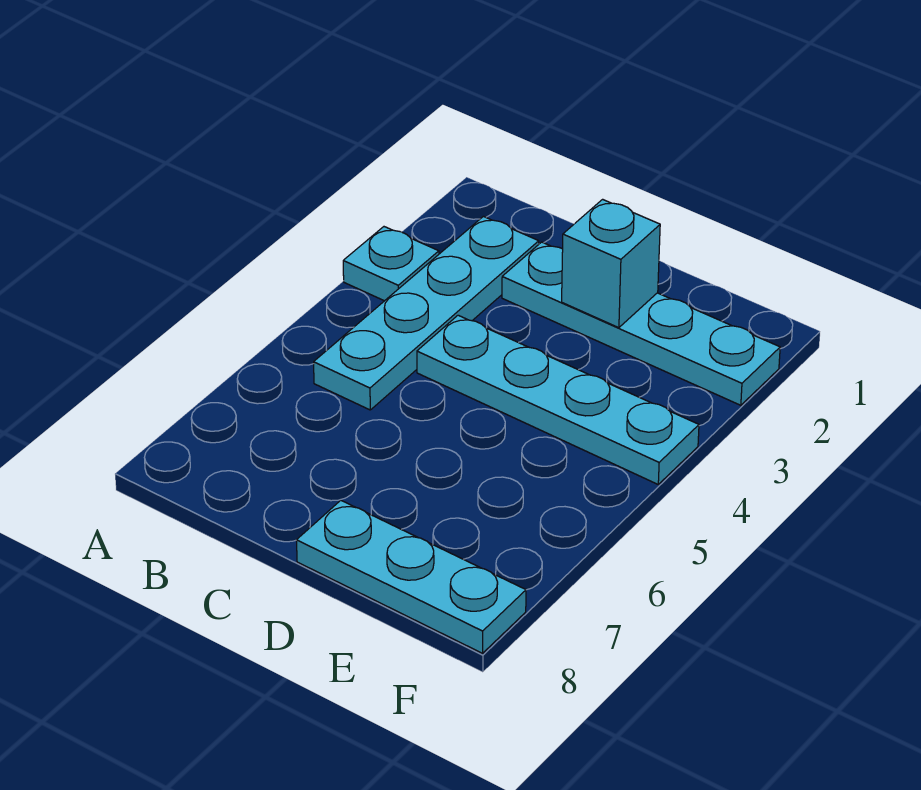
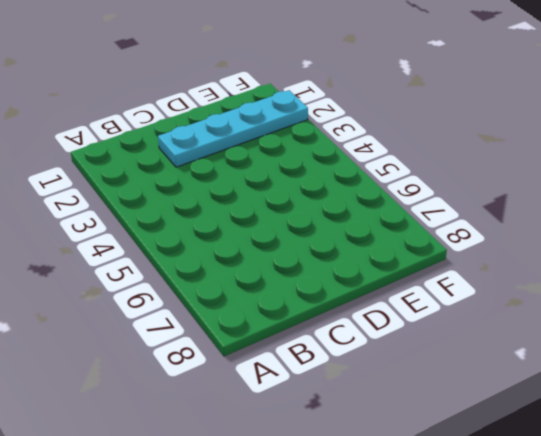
none -> cyan plate A3 level 1
none -> cyan plate B2:B5 level 1

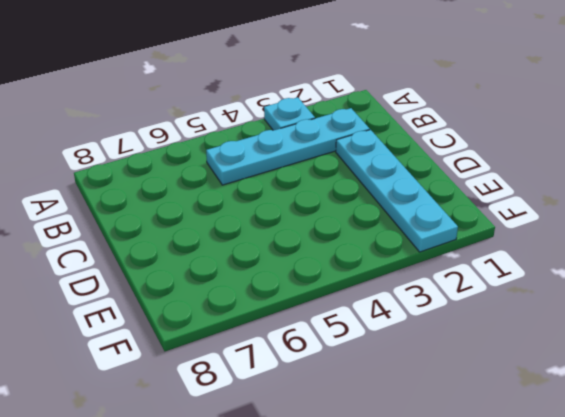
none -> cyan plate C4:F4 level 1
none -> cyan plate D8:F8 level 1

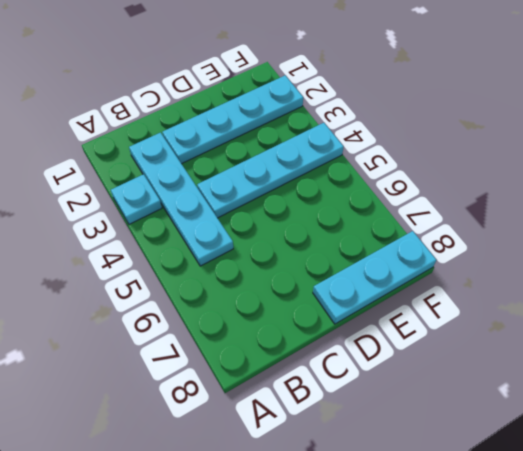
none -> cyan brick D2 level 2

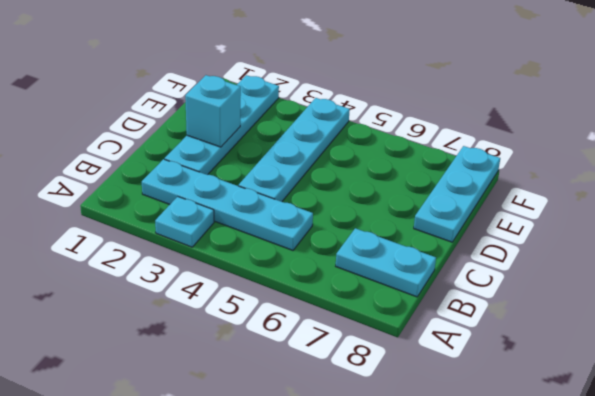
cyan plate B7:B8 level 1 -> none

